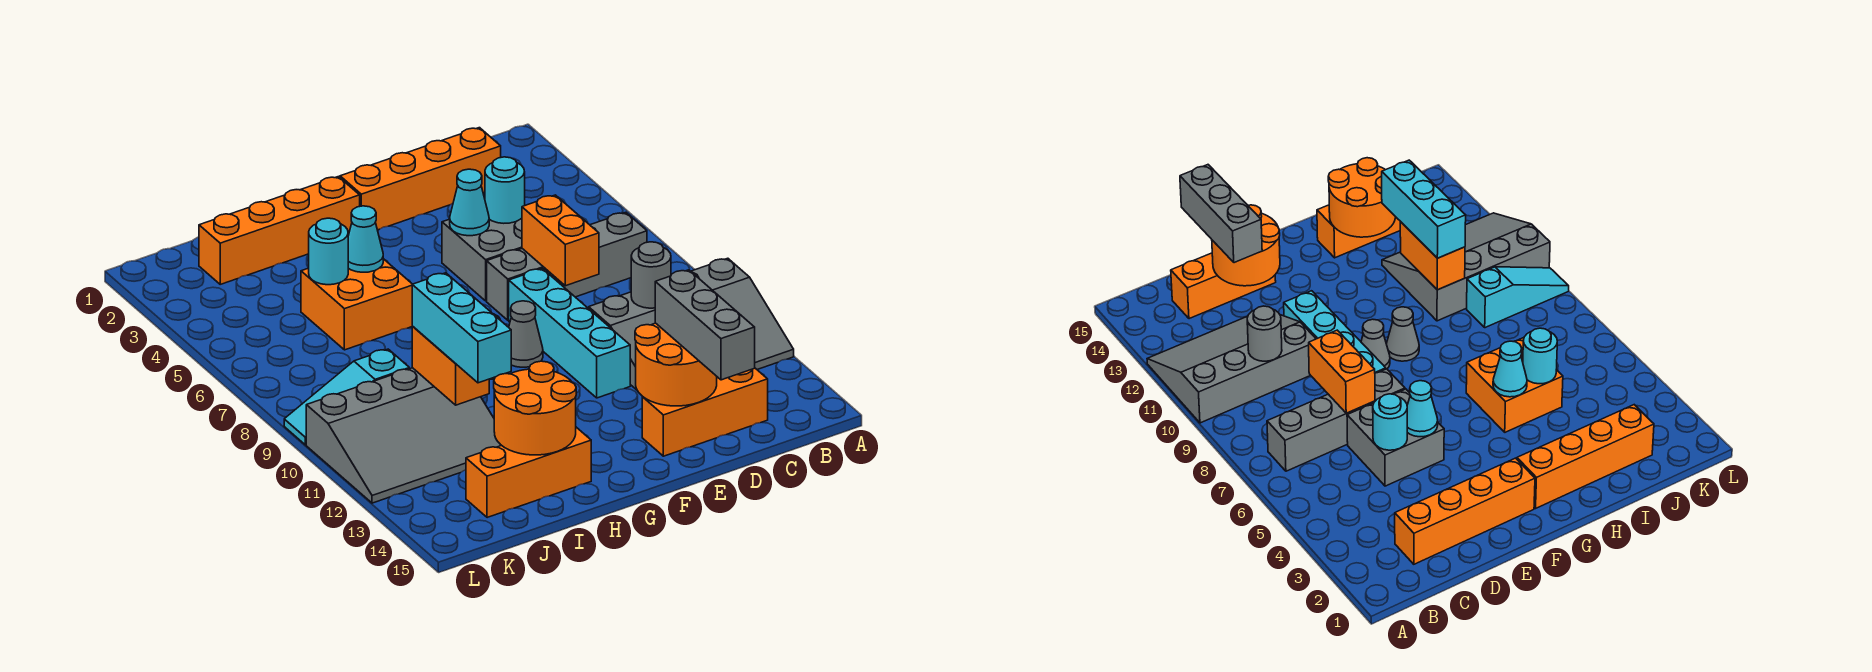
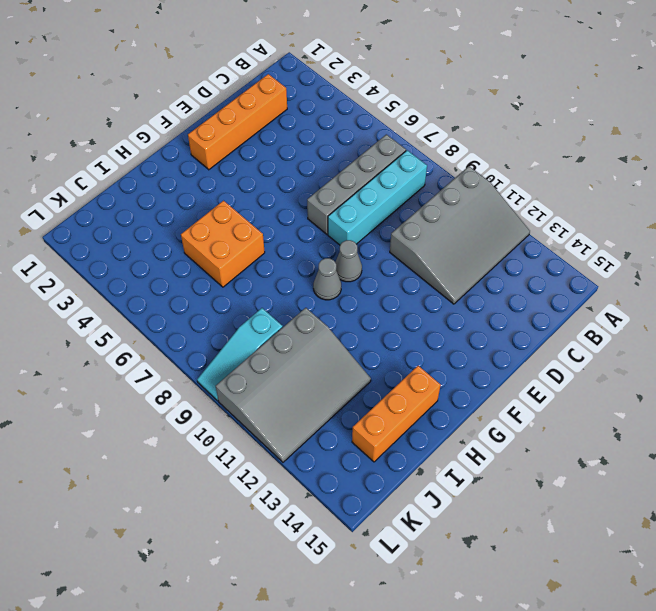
cyan brick B8:E8 level 1 -> cyan brick E8:E11 level 1
none -> orange brick C14:E14 level 1
none -> grey brick D5:E6 level 1
none -> orange brick G2:J2 level 1

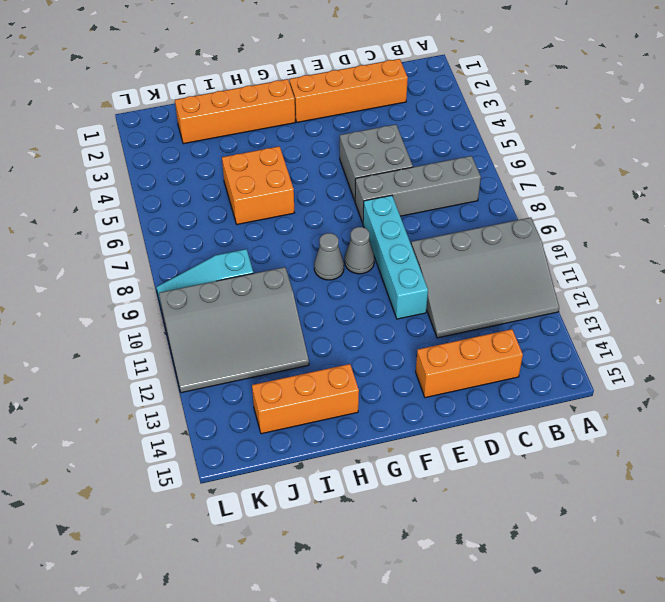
none -> grey round brick C10 level 2
none -> cyan round brick D5 level 2
none -> orange brick D7:D8 level 2

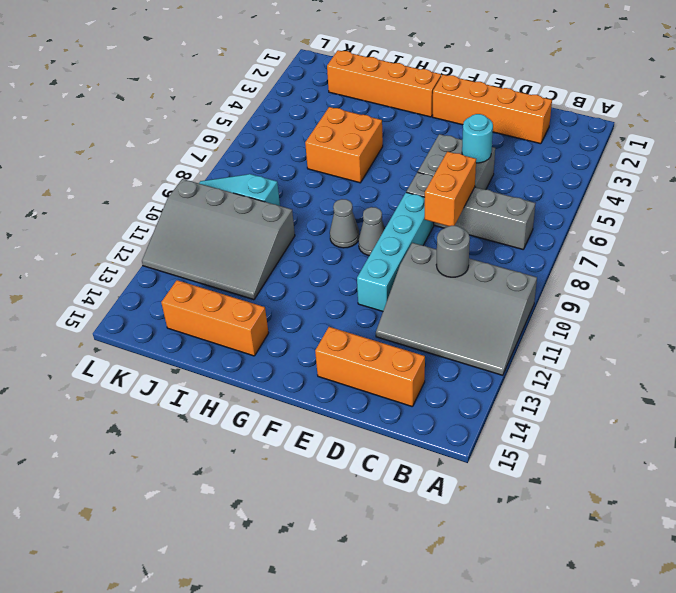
none -> orange round brick D13:E14 level 2
none -> cyan cone E5 level 2
none -> cyan cone H5 level 2

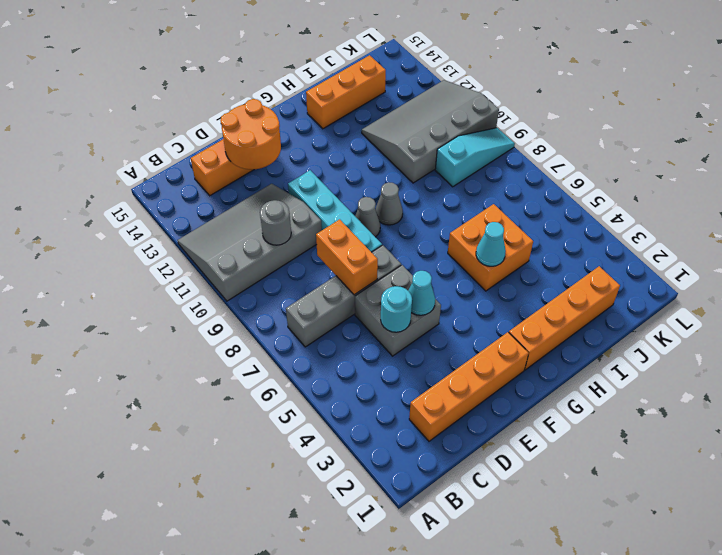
none -> orange round brick H13:I14 level 2
none -> cyan round brick I5 level 2
none -> orange brick I10:I11 level 2

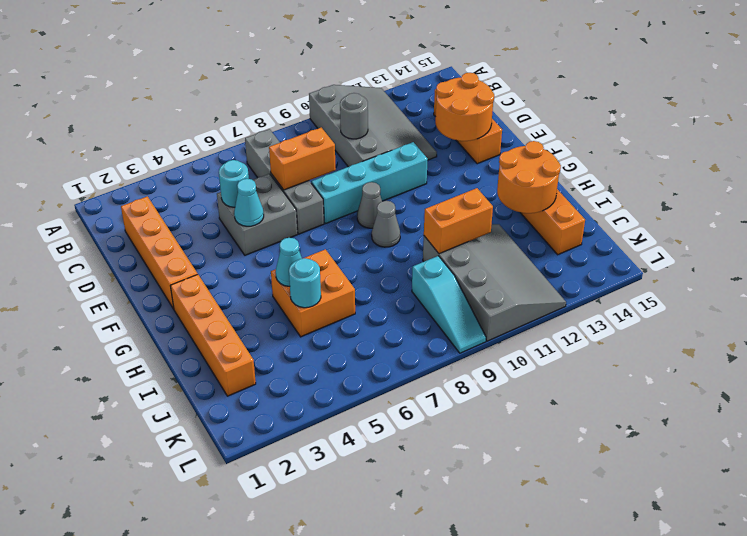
none -> grey brick D13:D15 level 3
none -> cyan brick I10:I12 level 3

